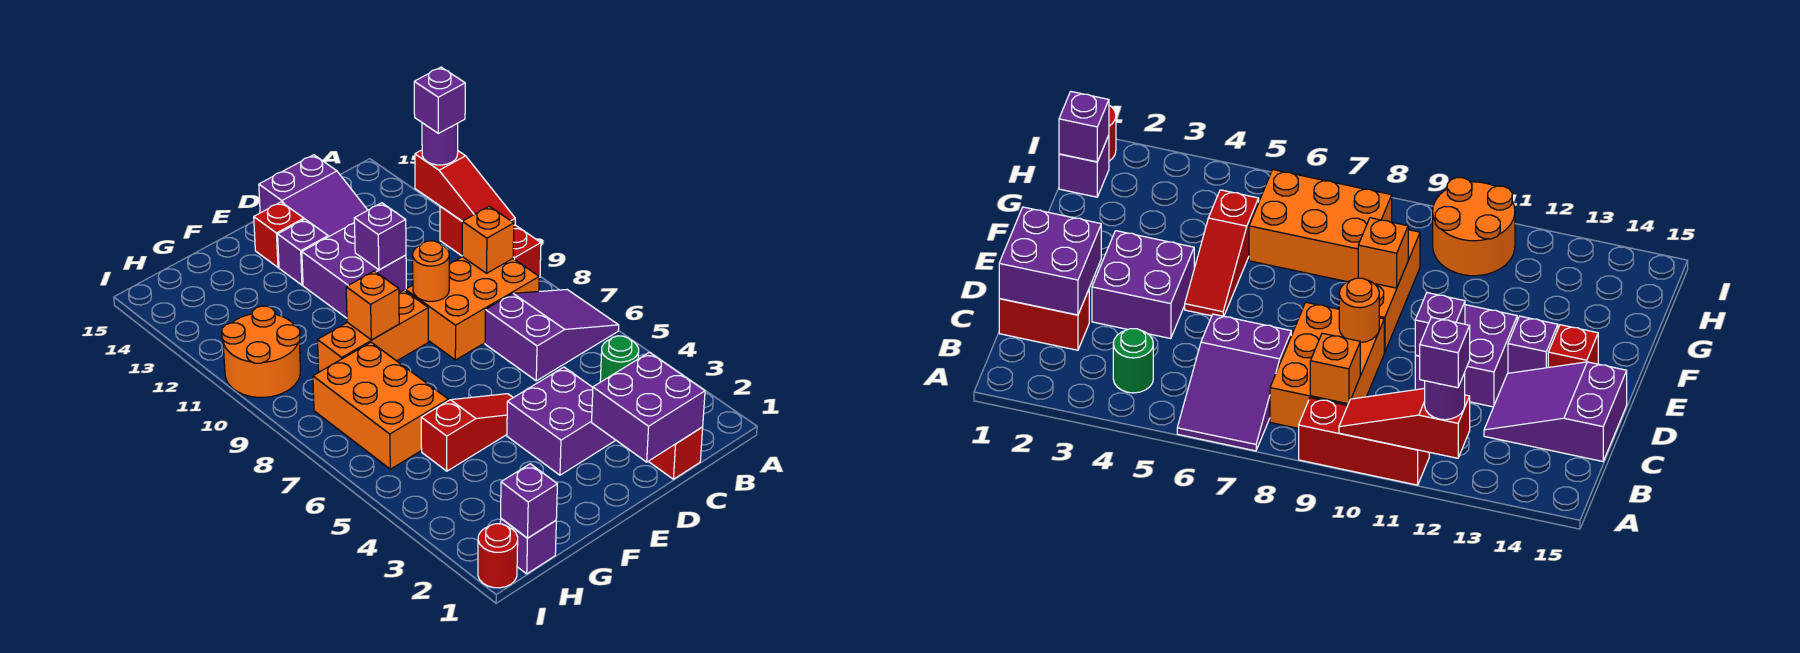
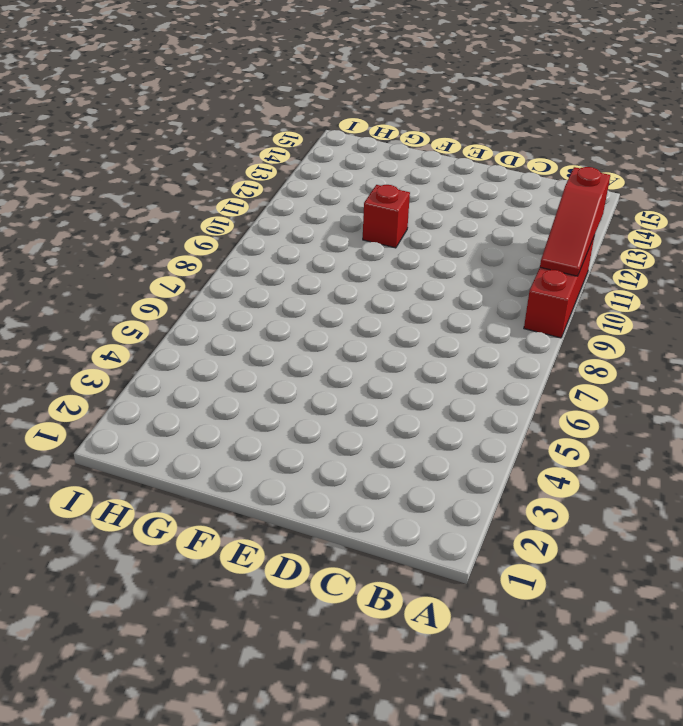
red brick F11 level 1 -> red brick E14 level 1
none -> purple slope A6:C7 level 1 top C
none -> green round brick B4 level 1
none -> orange brick B8:D9 level 1

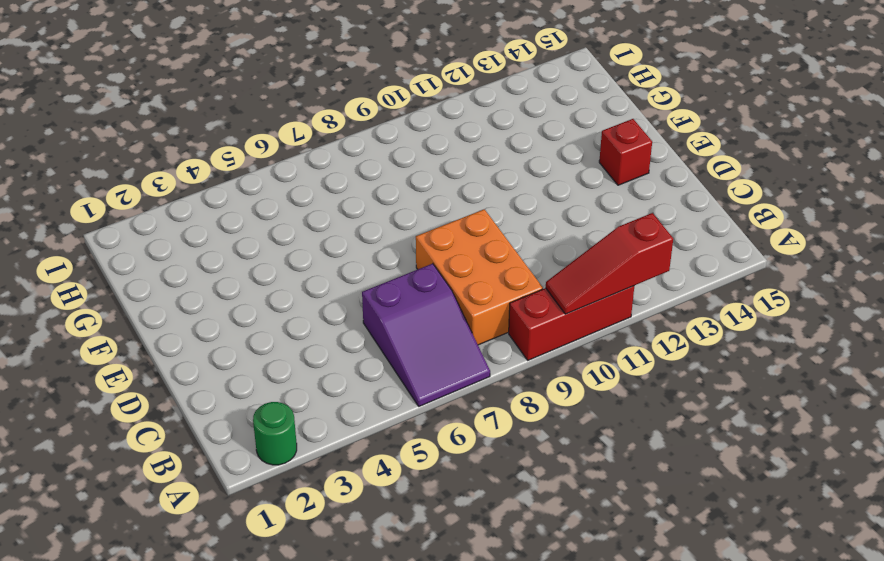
green round brick A2 level 1 -> green round brick B4 level 1
none -> red brick C1:C2 level 1
none -> purple slope C13:D15 level 1 top 15
none -> purple brick D3:E4 level 1

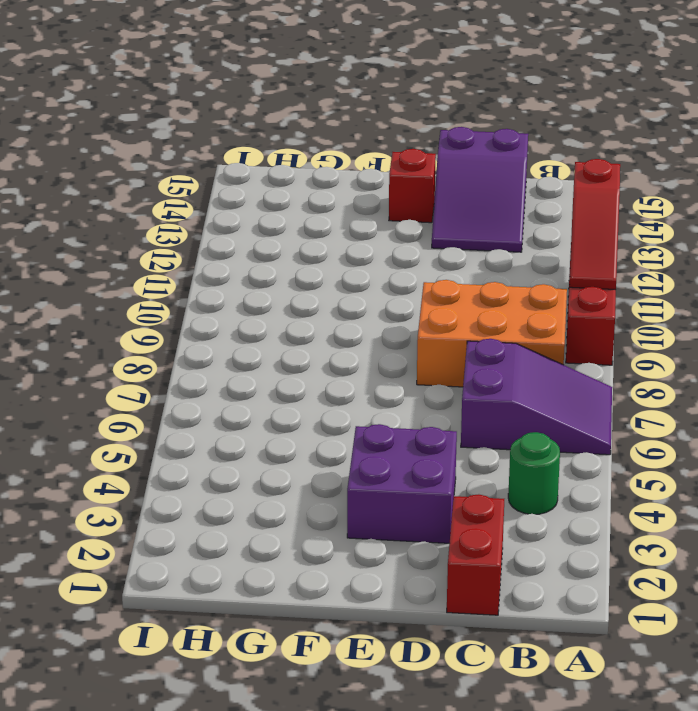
none -> purple brick D11:E12 level 1
none -> red slope E5:G5 level 1 top G
none -> orange brick E9:G9 level 1

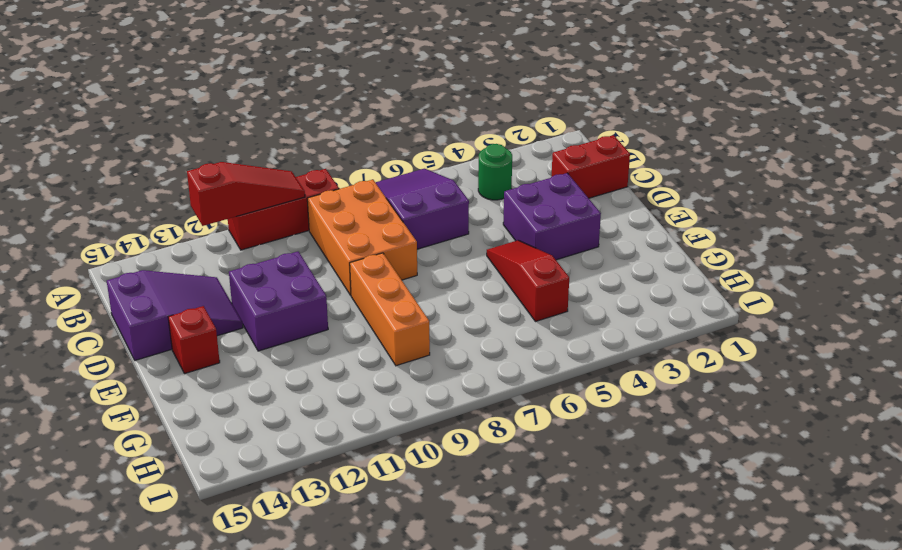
none -> purple brick E13 level 1
none -> orange brick G6:H8 level 1
none -> purple brick H1 level 1

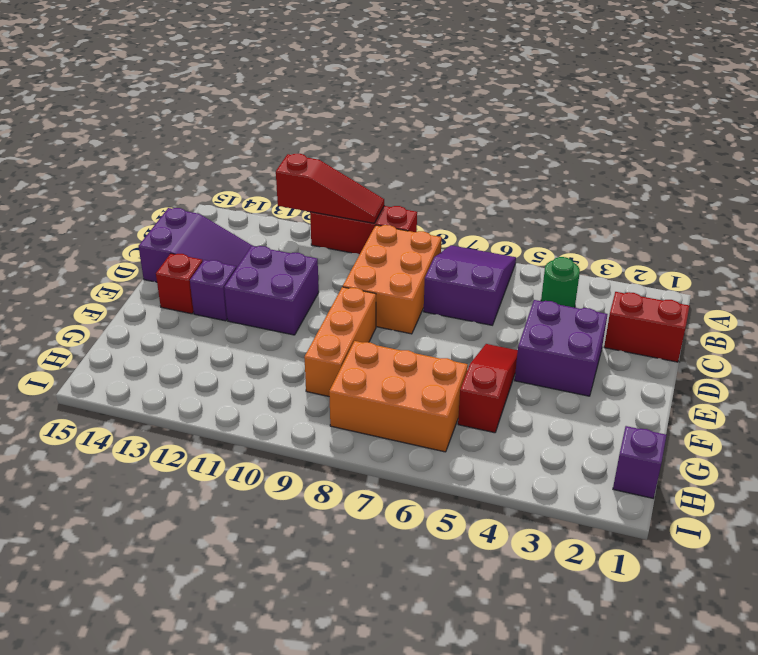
none -> orange round brick H10:I11 level 1
none -> red round brick I1 level 1
none -> orange brick B9 level 2

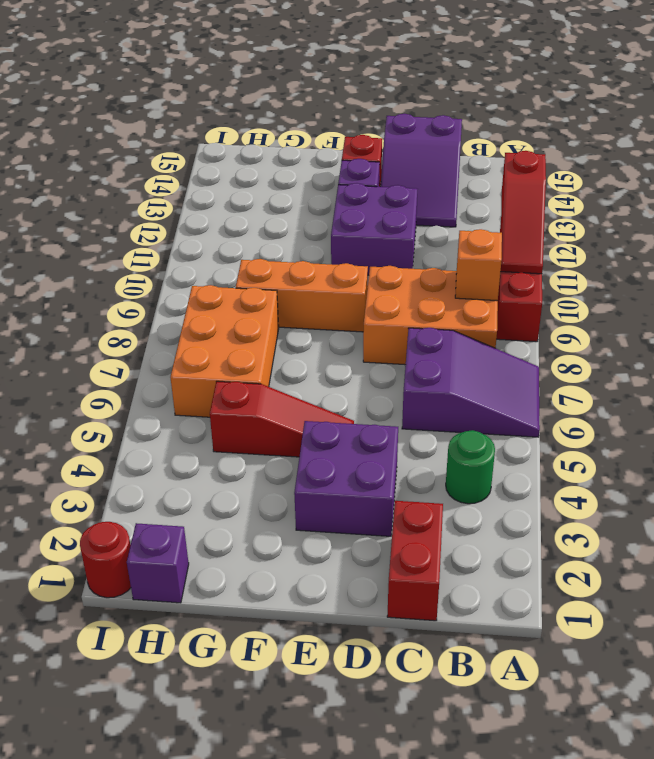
none -> orange round brick H10:I11 level 1
none -> purple brick C1:D2 level 2
none -> orange round brick D9 level 2

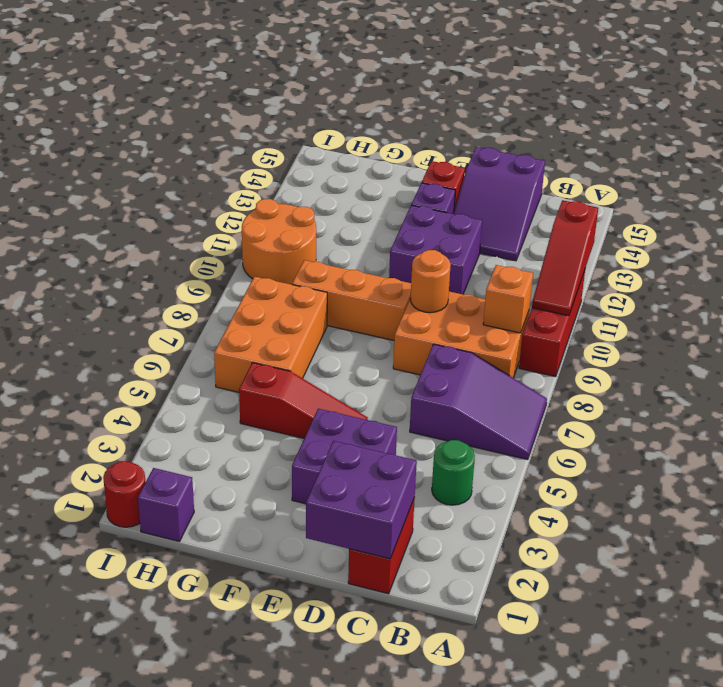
none -> purple brick D11 level 2
none -> orange brick F9 level 2
none -> purple brick H1 level 2

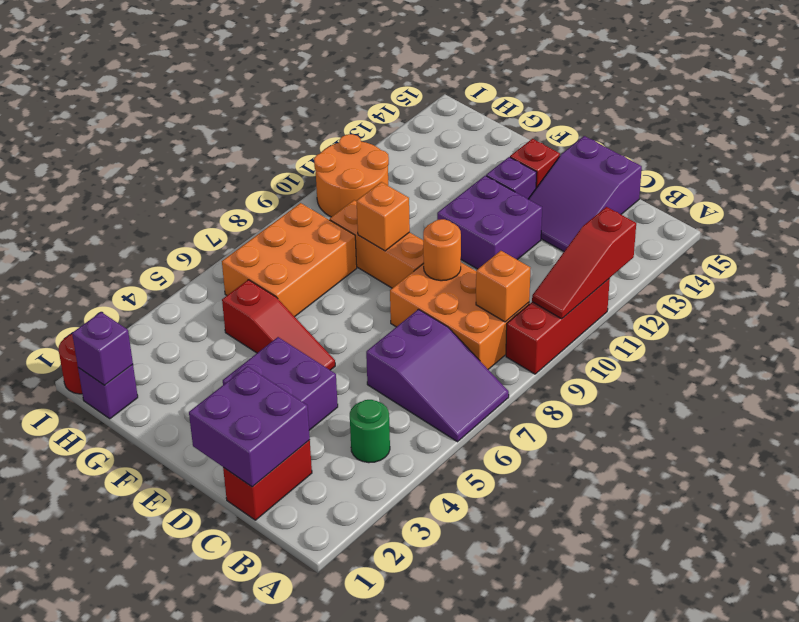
none -> purple brick D11 level 2
none -> purple round brick A12 level 3
none -> purple brick A12 level 4

